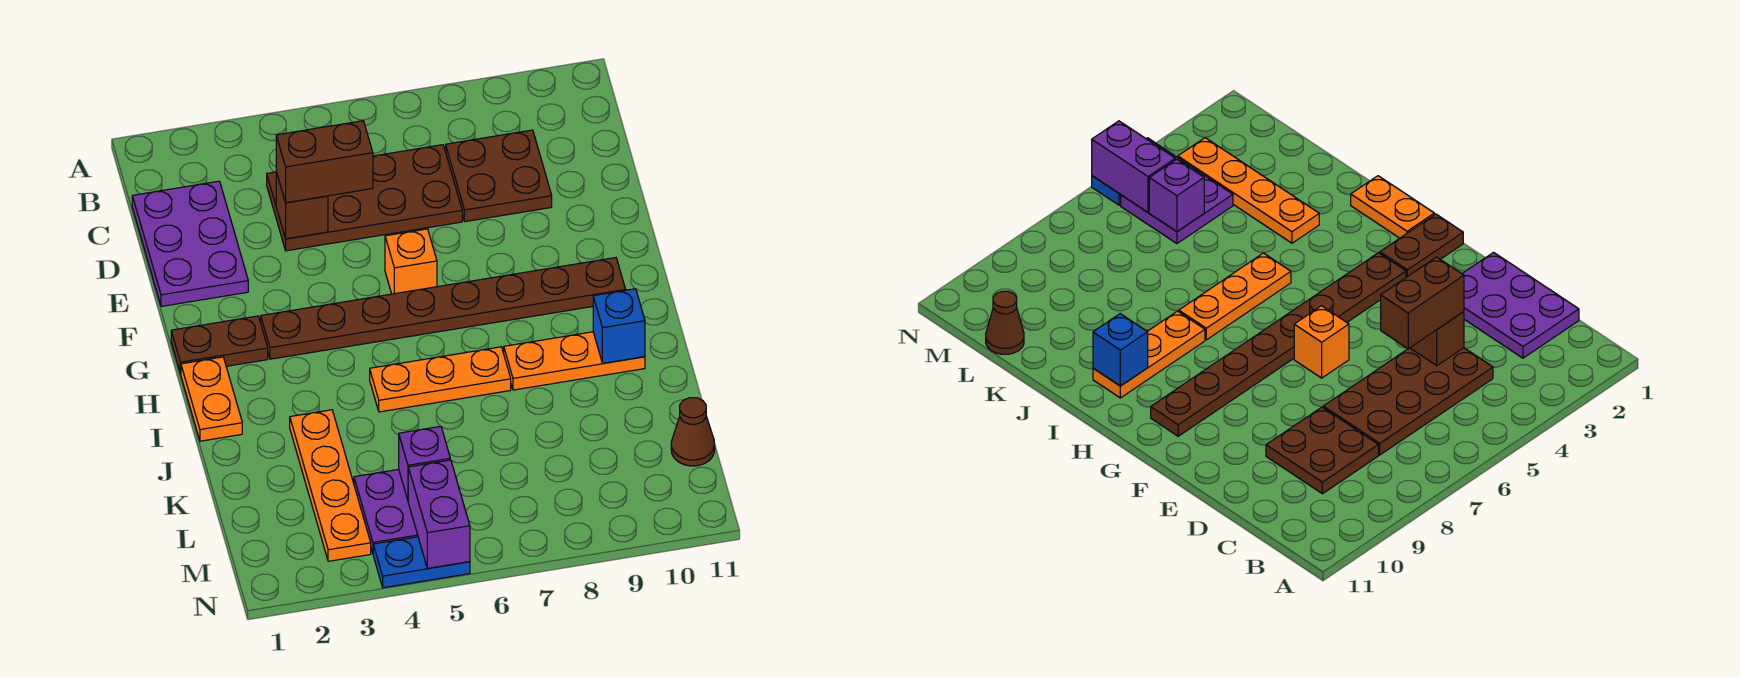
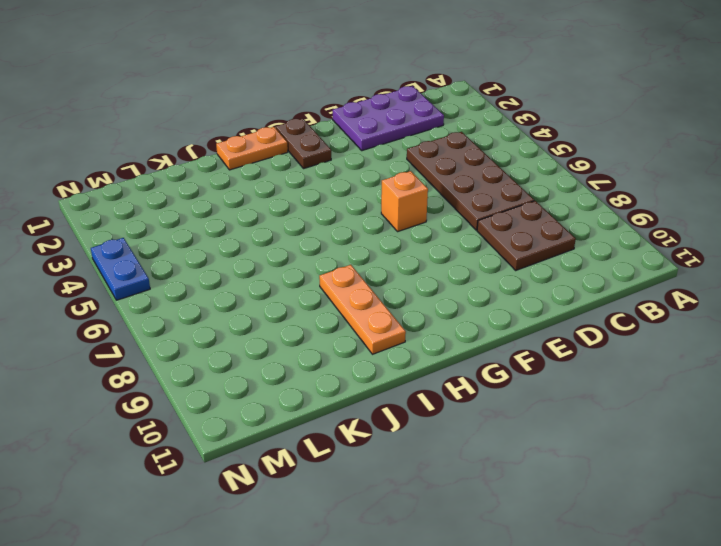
none -> brown plate G3:G10 level 1
none -> orange plate I5:I7 level 1
none -> orange plate J3:M3 level 1

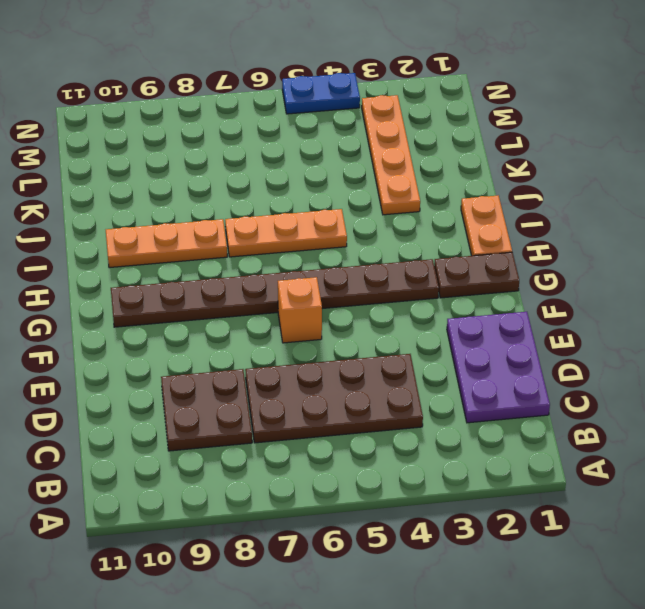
none -> purple plate L4:M5 level 1
none -> brown cone L11 level 1
none -> brown brick D4 level 2

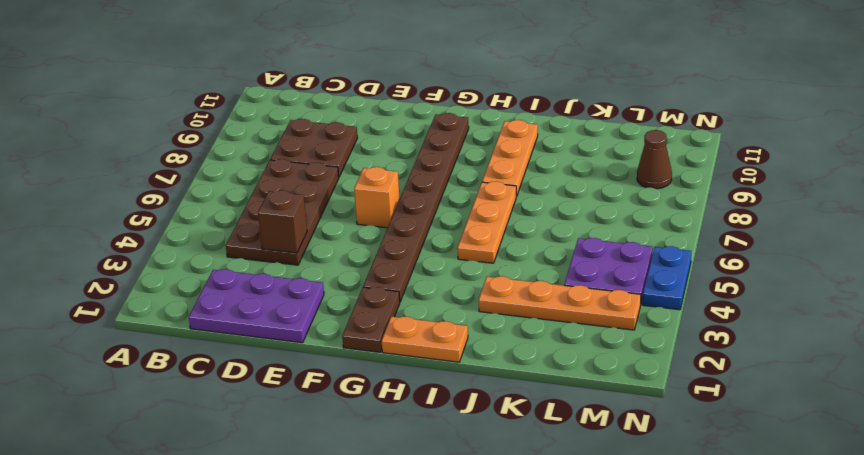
brown cone M9 level 1 -> brown cone L11 level 1
none -> blue brick I10 level 2
none -> purple brick L5 level 2
none -> purple brick M5:N5 level 2

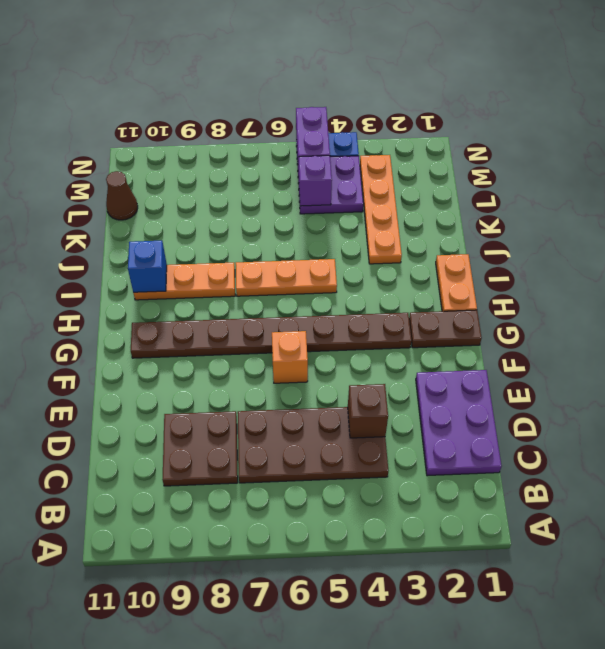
none -> brown brick D4:D5 level 3

